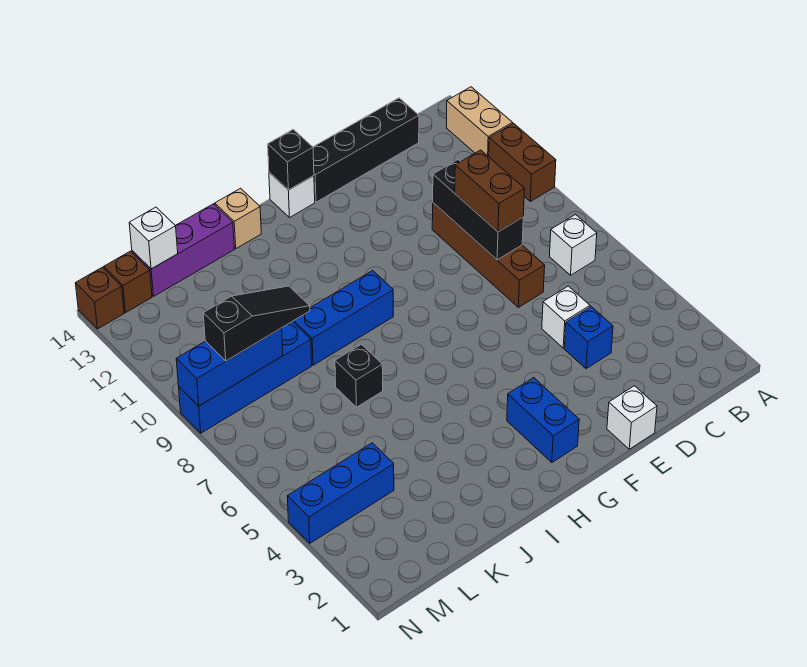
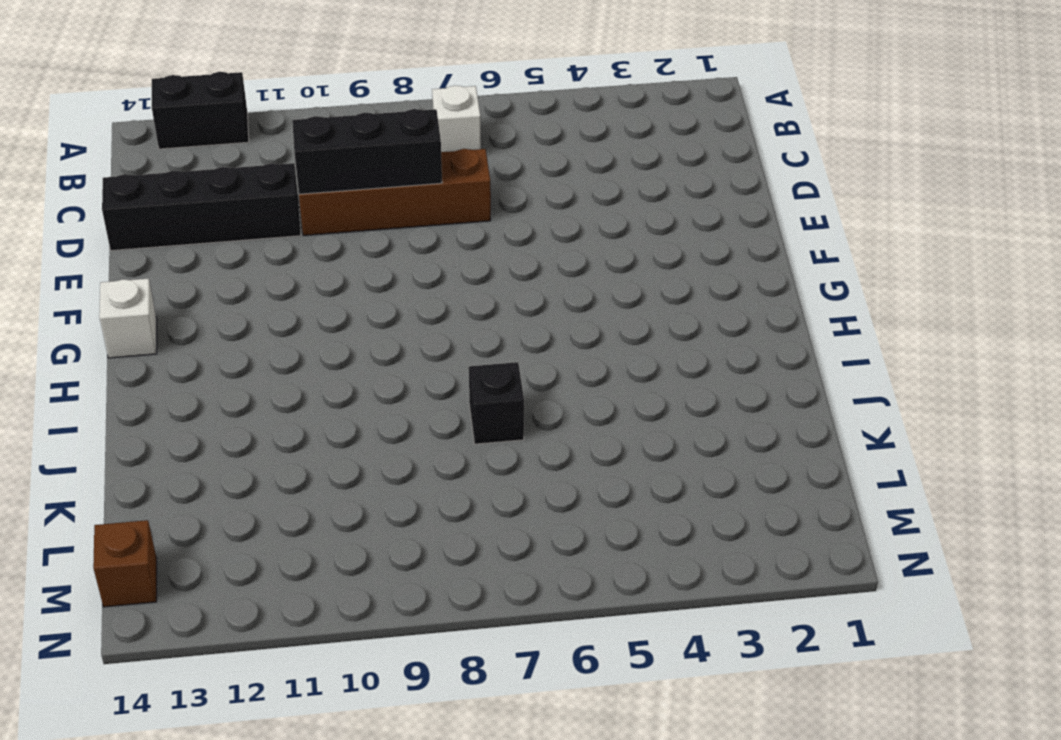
black brick A12:A13 level 1 -> tan brick A12:A13 level 1
black brick D11:D14 level 1 -> black brick C14:F14 level 1
none -> brown brick A10:A11 level 1
none -> blue brick D4 level 1
none -> white brick D5 level 1

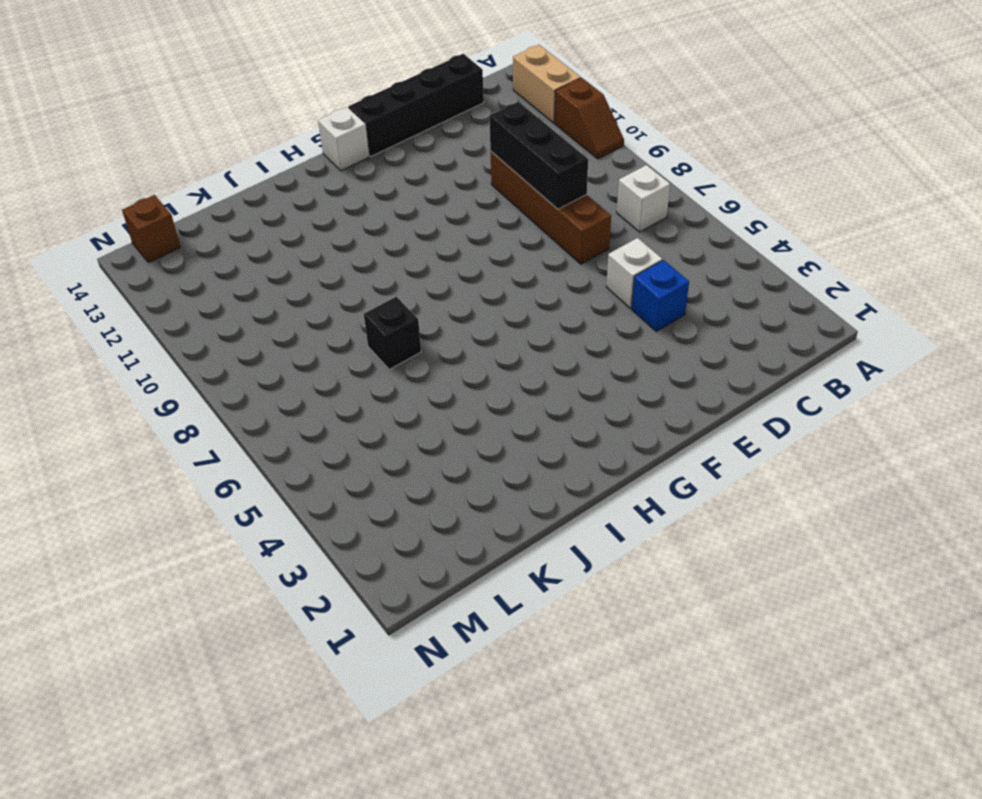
brown slope A10:A11 level 1 top 11 -> brown brick A10:A11 level 1
none -> white brick E1 level 1
none -> blue brick G2:G3 level 1
none -> blue brick H9:J9 level 1

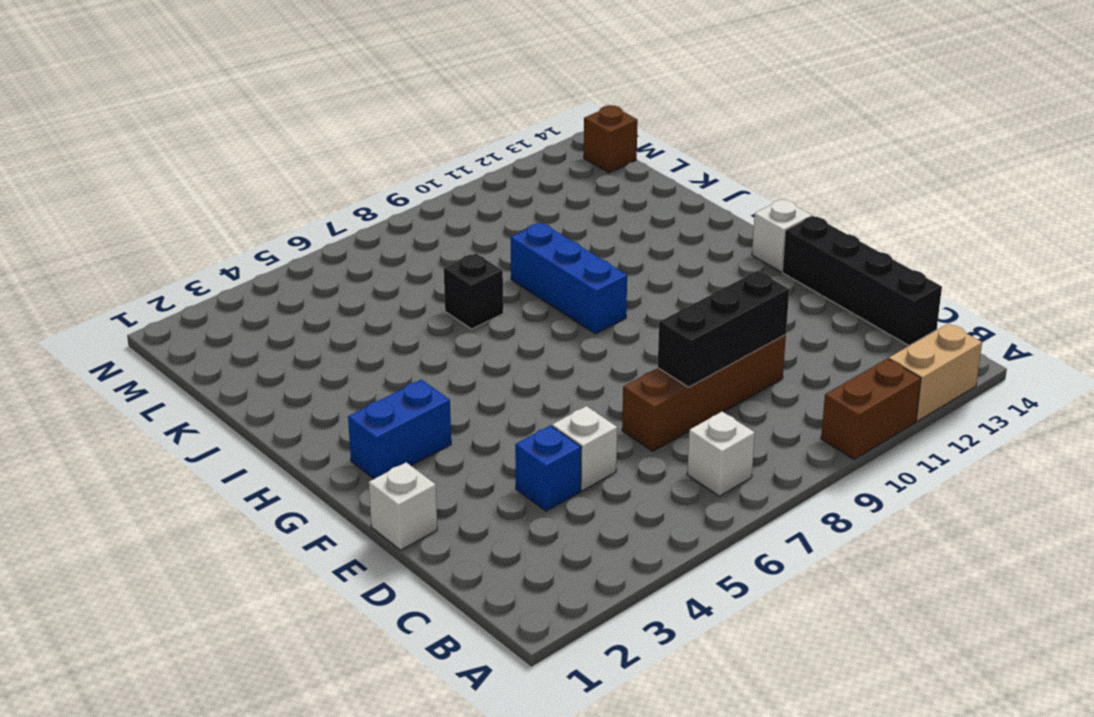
none -> tan brick I14 level 1
none -> purple brick J14:L14 level 1
none -> blue brick K9:N9 level 1

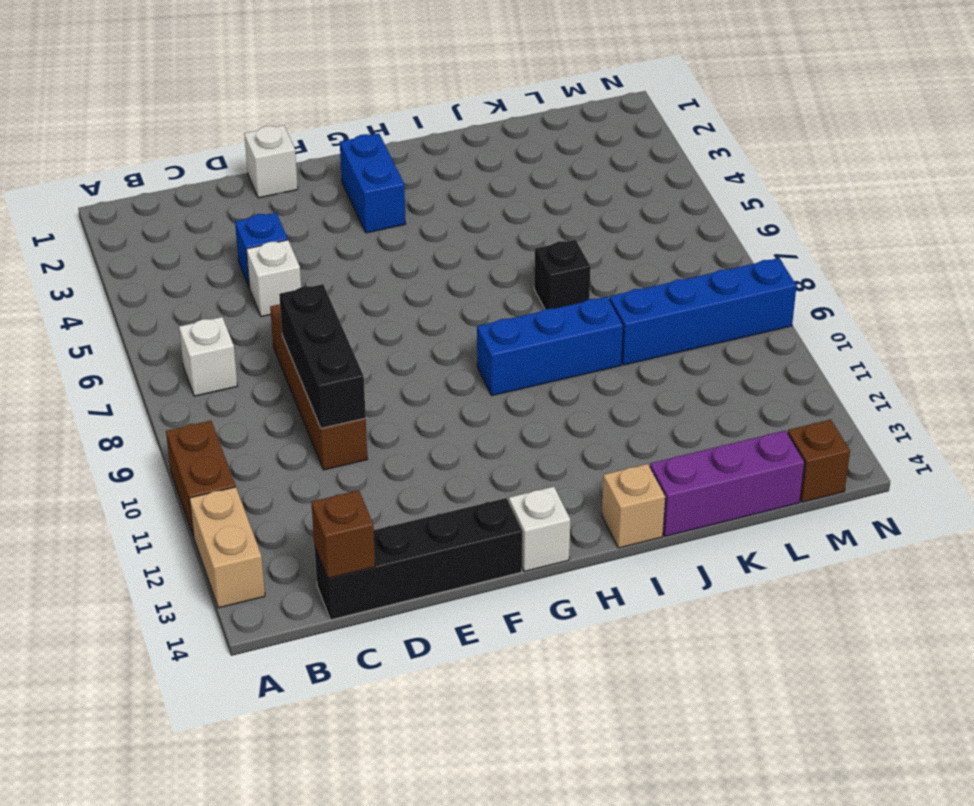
brown brick C14 level 2 -> brown brick N14 level 1
none -> blue brick L4:N4 level 1
none -> black brick G14 level 2
none -> blue brick L9:N9 level 2

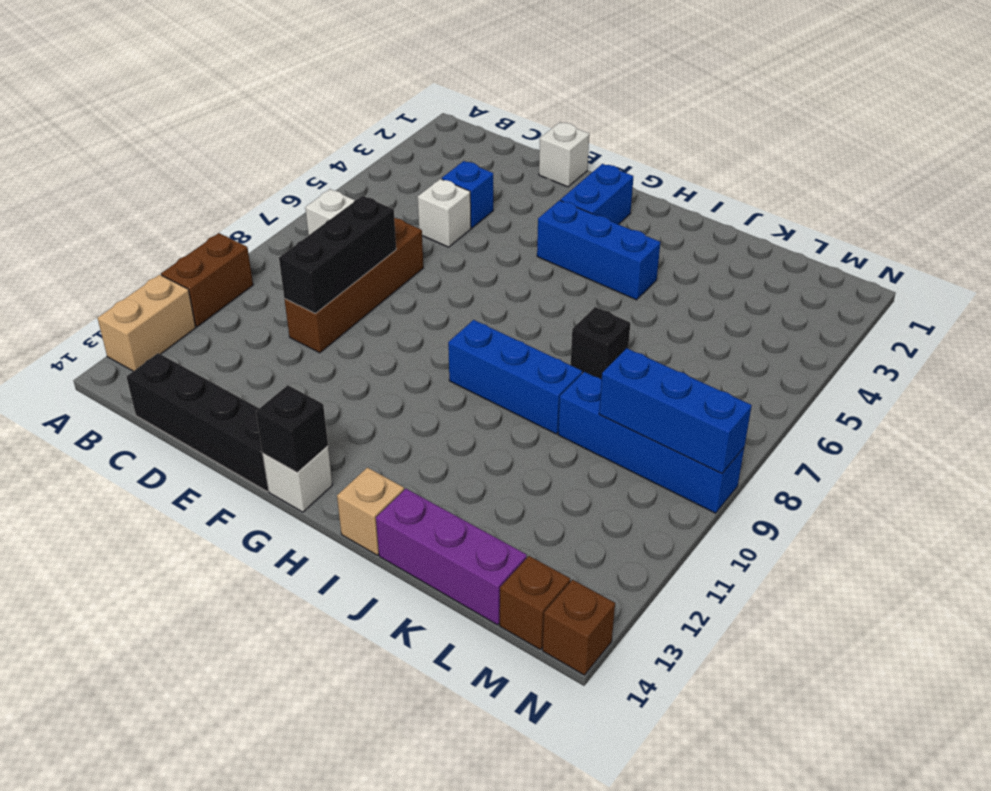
blue brick G4:I4 level 1 -> blue brick L4:N4 level 1
none -> white brick L14 level 2
none -> brown brick D8:D9 level 3
none -> black slope K9:M9 level 3 top M

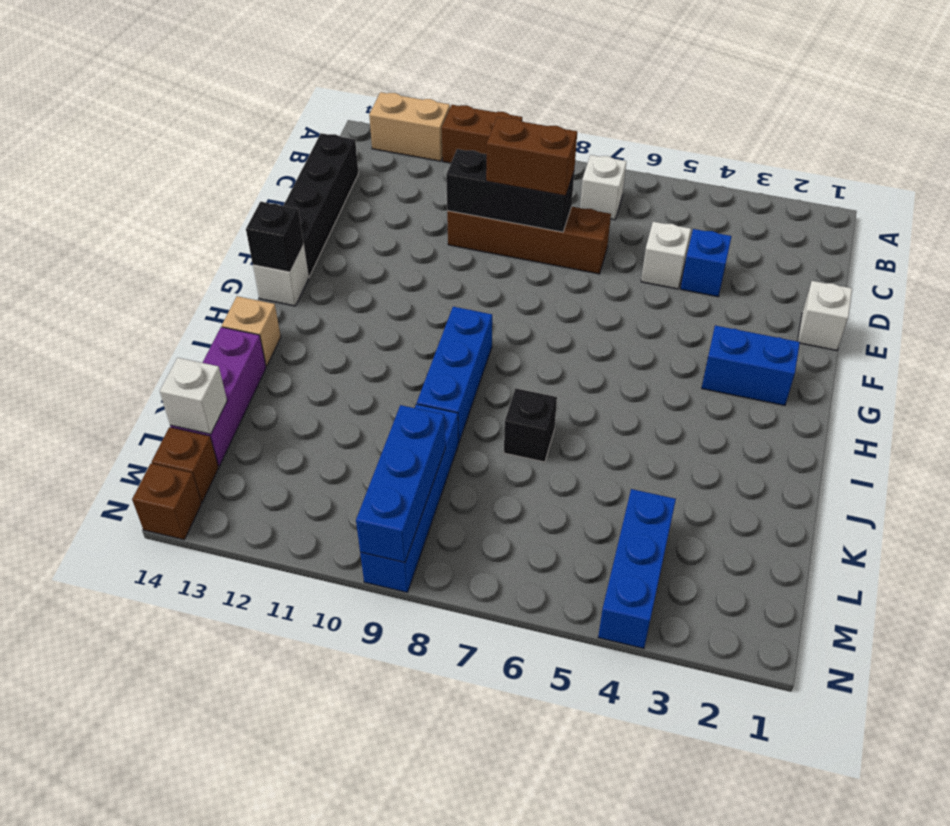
none -> black slope K9:M9 level 3 top M

